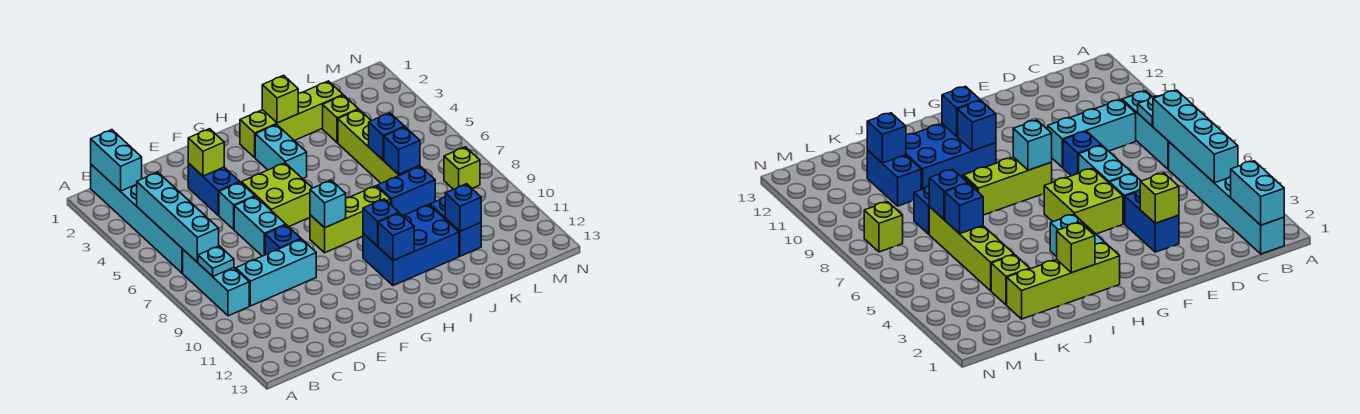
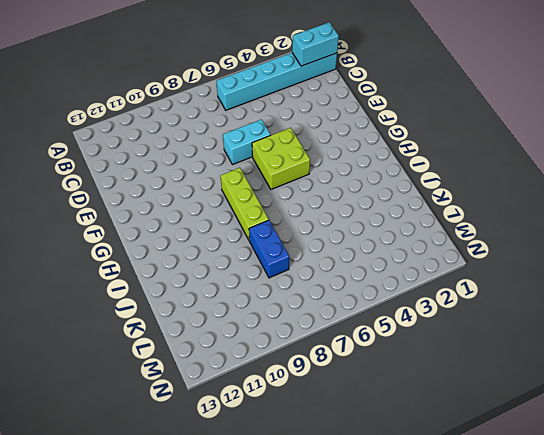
none -> cyan brick B7:B9 level 1
none -> cyan brick C9:E9 level 1
none -> blue brick E3:E4 level 1

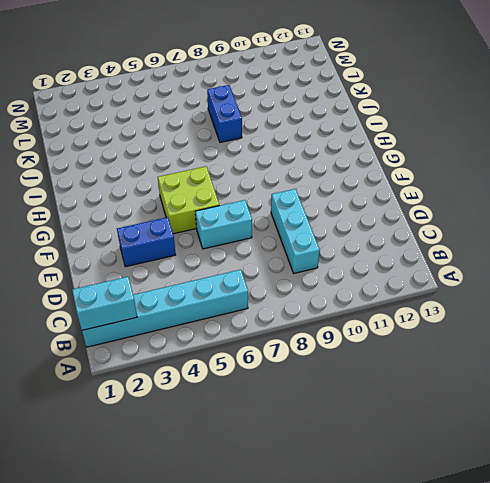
none -> cyan brick B7:B9 level 1
none -> cyan brick E5 level 1
none -> blue brick E8 level 1

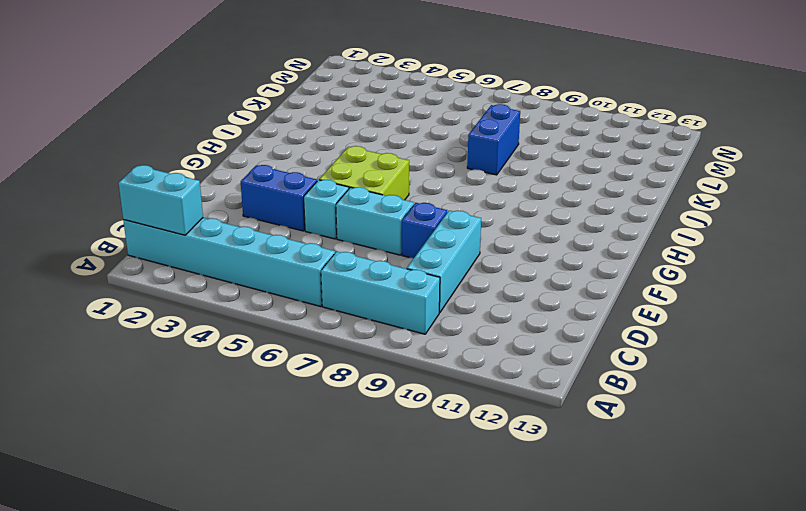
none -> lime brick G8:I8 level 1
none -> lime brick H2:K2 level 1
none -> cyan brick H3:H4 level 1

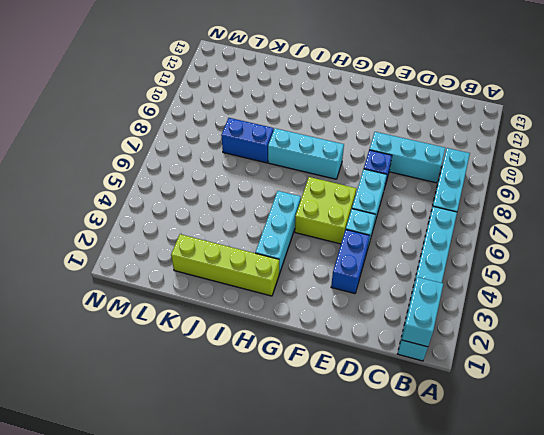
cyan brick G8:I8 level 1 -> lime brick G8:I8 level 1
cyan brick H3:H5 level 1 -> cyan brick H3:H4 level 1
none -> blue brick H10:J11 level 1
none -> lime brick K3 level 1
none -> lime brick K4:K7 level 1

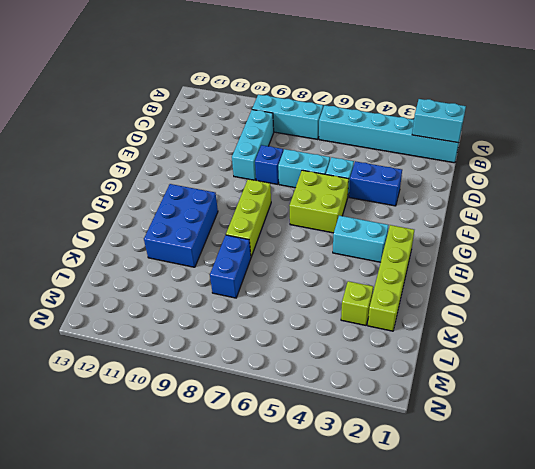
none -> lime brick K4:K7 level 1
none -> blue brick K10:K11 level 1
none -> lime brick M8 level 1

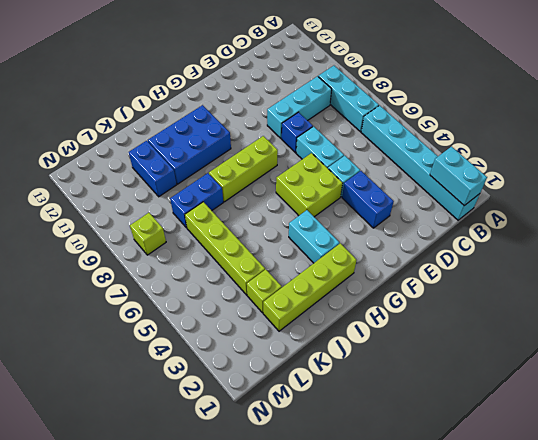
none -> cyan brick B4:B7 level 2
none -> cyan plate B8 level 2
none -> lime brick E3 level 2

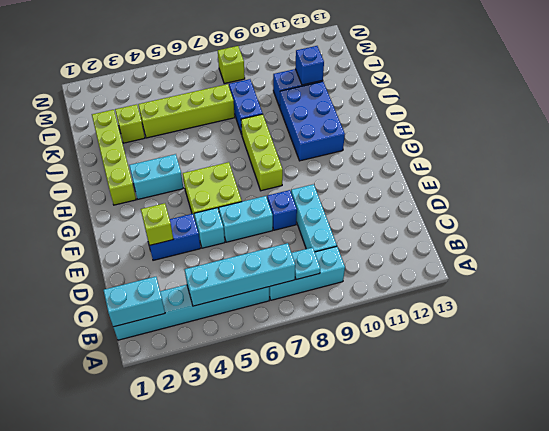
none -> cyan brick G8 level 2
none -> blue brick H10 level 2
none -> blue brick H11 level 2

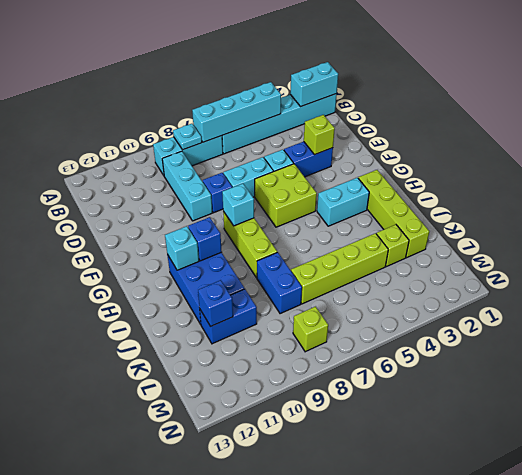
cyan brick H11 level 2 -> blue brick H11 level 2
none -> lime brick I2 level 2
none -> blue brick K6 level 2
none -> blue brick K7 level 2

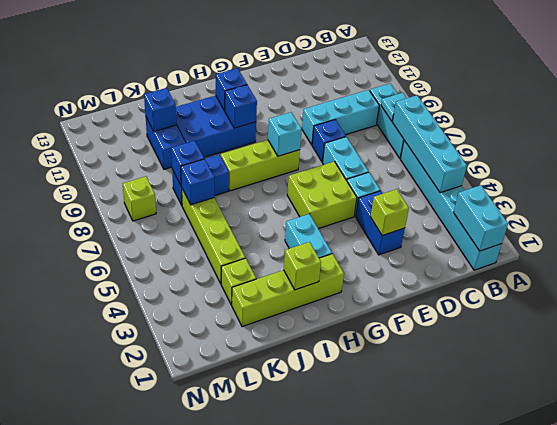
blue brick K8 level 2 -> blue brick K6 level 2

